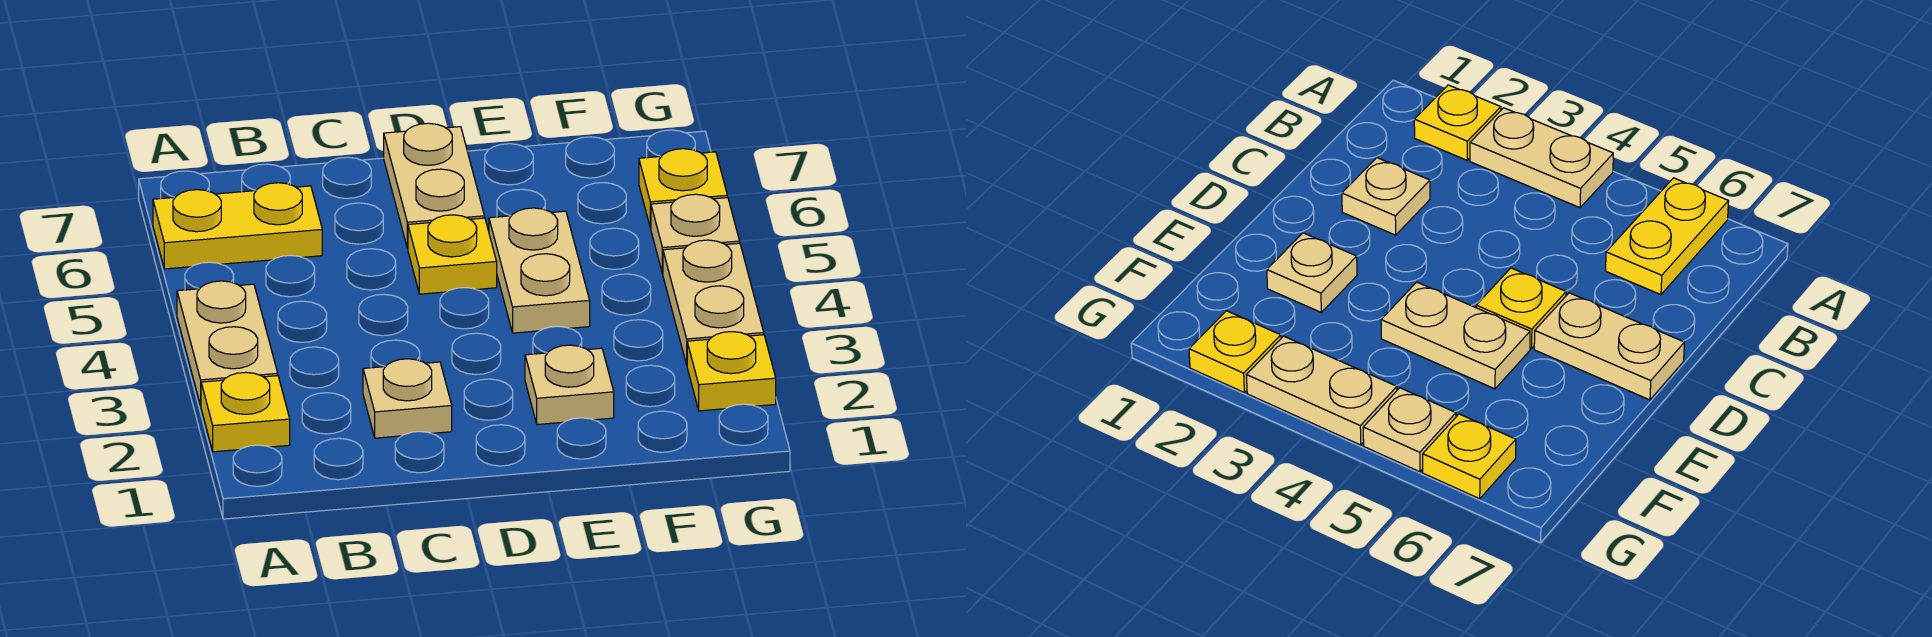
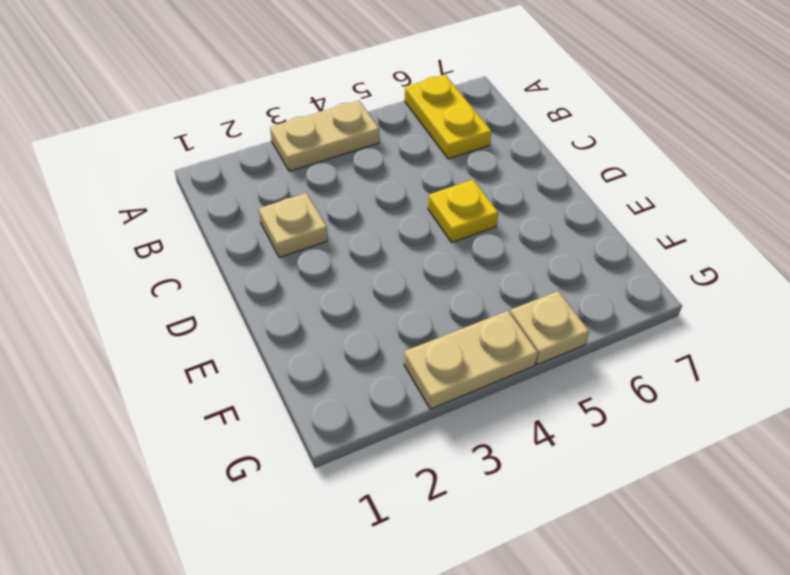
none -> yellow plate A2 level 1
none -> tan plate D6:D7 level 1
none -> tan plate E2 level 1

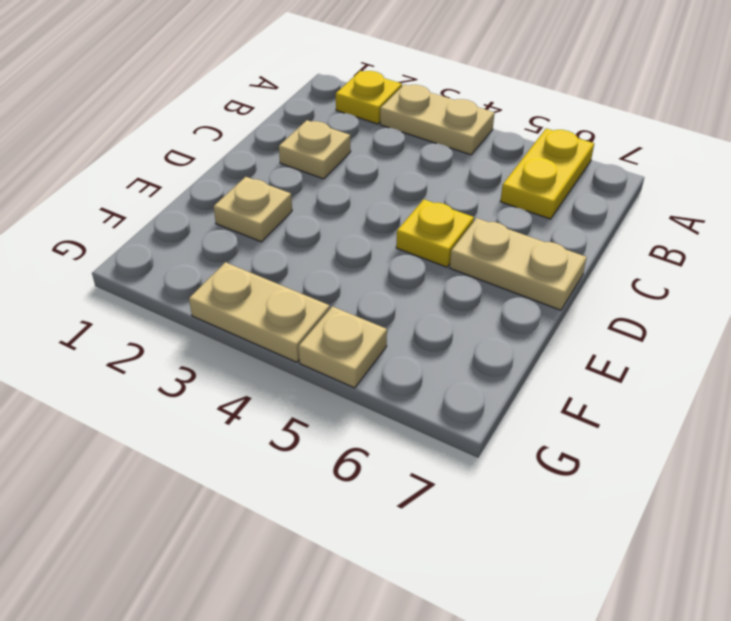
none -> tan plate E4:E5 level 1
none -> yellow plate G2 level 1
none -> yellow plate G6 level 1

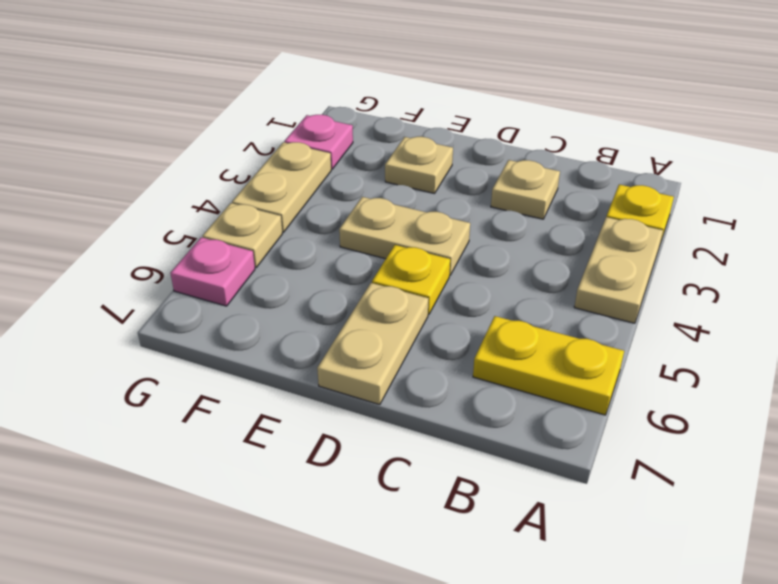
tan plate D4:E4 level 1 -> tan plate E4:E5 level 1
pink plate G2 level 1 -> yellow plate G2 level 1
pink plate G6 level 1 -> yellow plate G6 level 1

